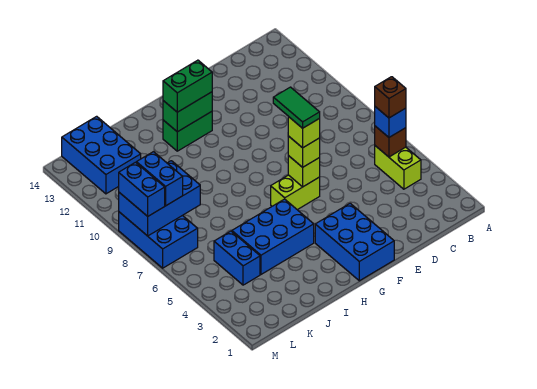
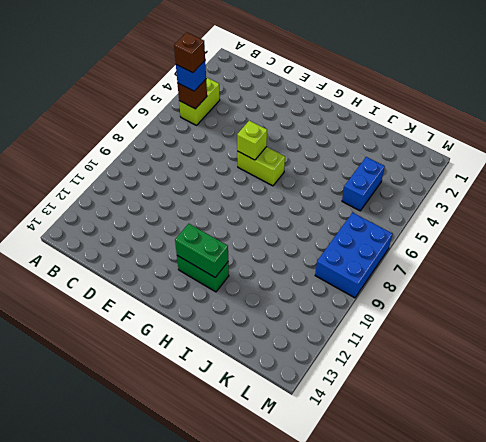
none -> blue brick F1:G3 level 1
none -> blue brick H4:J5 level 1
none -> blue brick K12:L14 level 1

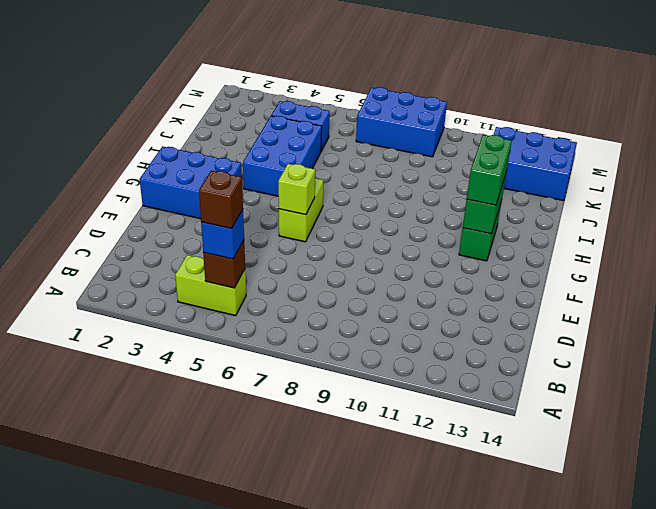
none -> blue brick K8:M9 level 2
none -> lime brick F6 level 3
none -> blue brick L8:L9 level 3

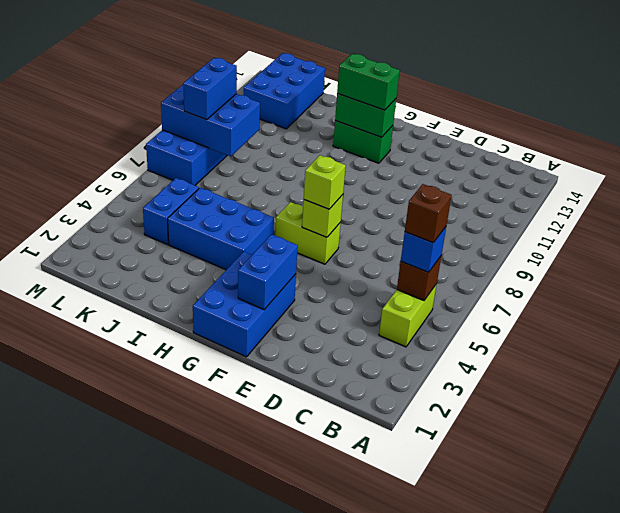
blue brick F2:F3 level 2 -> blue brick M8:M9 level 3
none -> lime brick F6 level 4
none -> green tile F6:F7 level 5

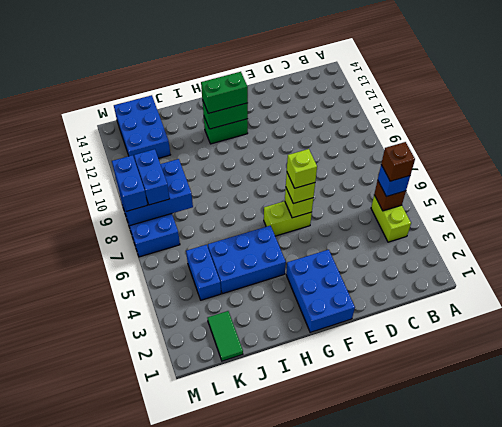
green tile K1:K2 level 1 -> green tile F6:F7 level 5

